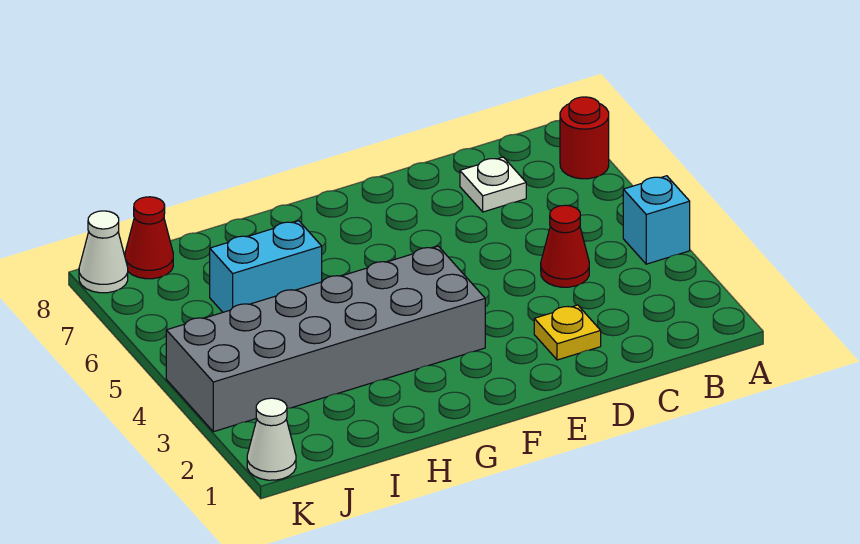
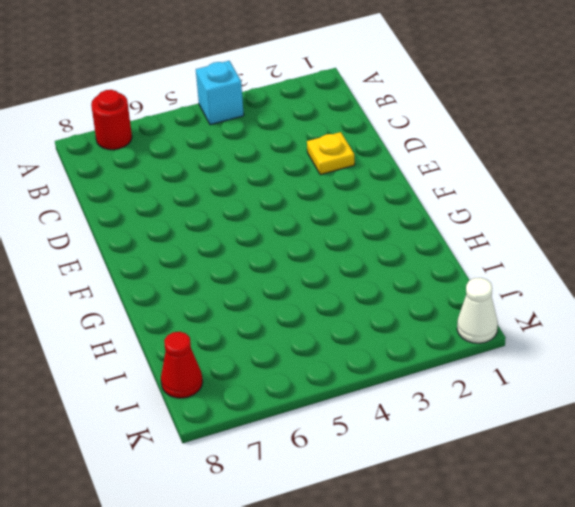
none -> red cone C4 level 1
none -> white plate C7 level 1

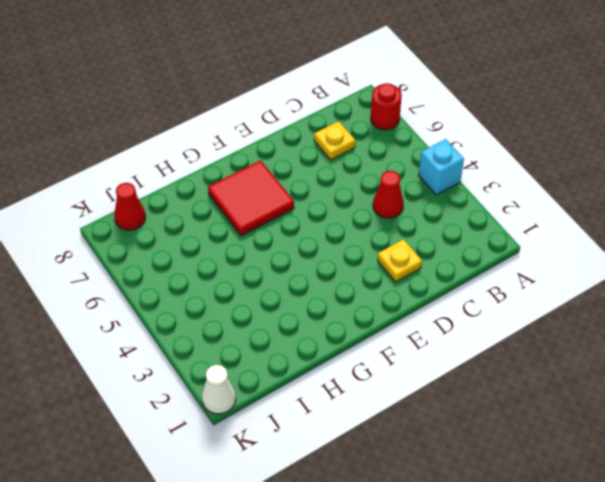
yellow plate C7 level 1 -> white plate C7 level 1
red tile F6:G7 level 1 -> none
none -> grey brick F3:K4 level 1
none -> cyan brick H6:I6 level 1

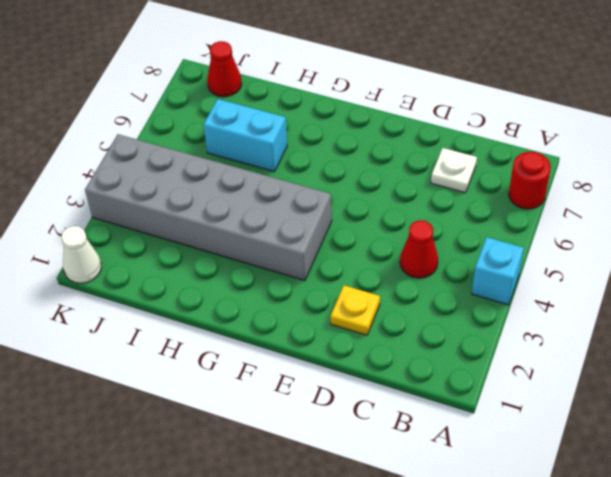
none -> white cone K8 level 1

